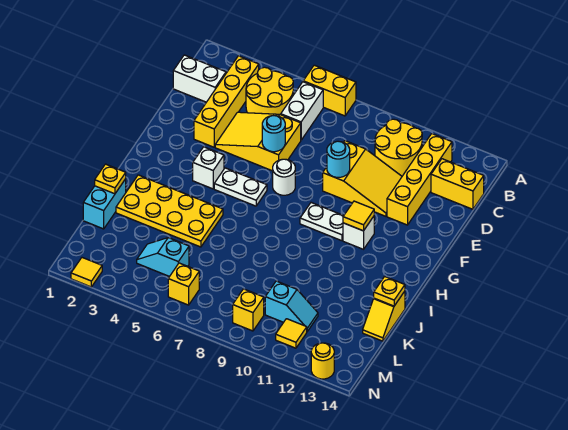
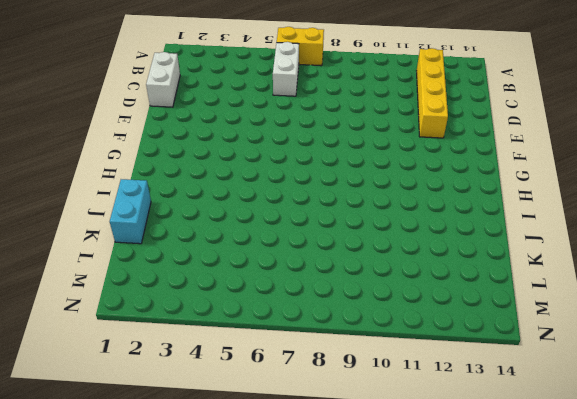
white brick C1:D1 level 1 -> white brick C1:C2 level 1
none -> yellow brick B3:E3 level 1
none -> yellow round brick B4:C5 level 1
none -> yellow round brick B10:C11 level 1
none -> yellow brick C13:C14 level 1

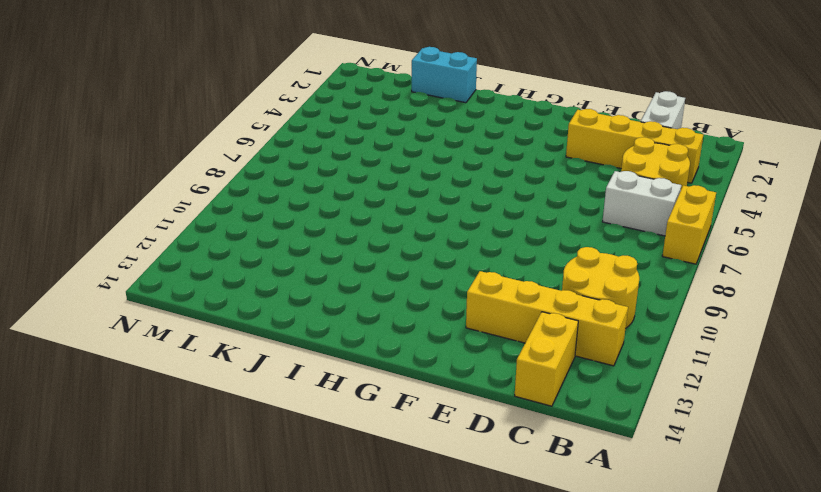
none -> yellow slope D4:E6 level 1 top 6
none -> yellow slope D9:E11 level 1 top 9
none -> white round brick F7 level 1
none -> white brick G4 level 1

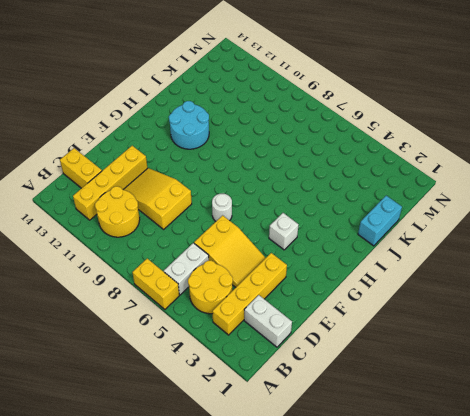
cyan round brick H11:I12 level 1 -> none
none -> white plate G5:G6 level 1
none -> white plate G9:G10 level 1
none -> white brick G11 level 1
none -> yellow plate I2:J5 level 1

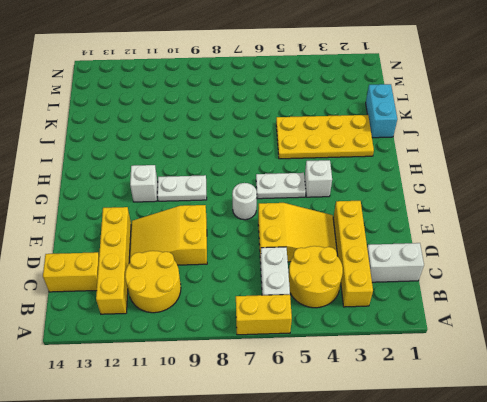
none -> yellow slope J14:K14 level 1 top J
none -> cyan slope L4:L5 level 1 top 5
none -> cyan slope L10:L11 level 1 top 10
none -> yellow brick M6 level 1

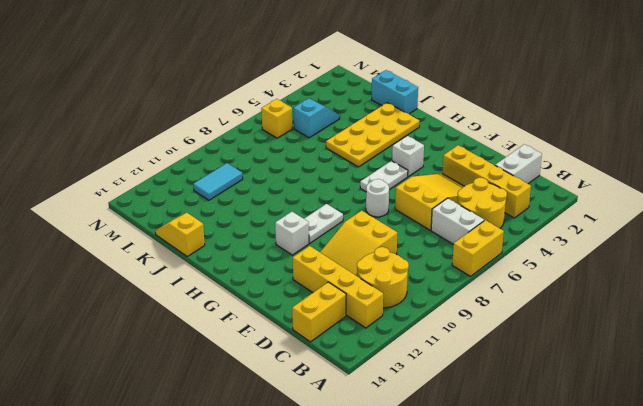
cyan tile L10:L11 level 1 -> cyan slope L10:L11 level 1 top 10
none -> yellow brick M9 level 1
none -> yellow tile M11 level 1
none -> yellow tile N2 level 1
none -> yellow round brick N13 level 1

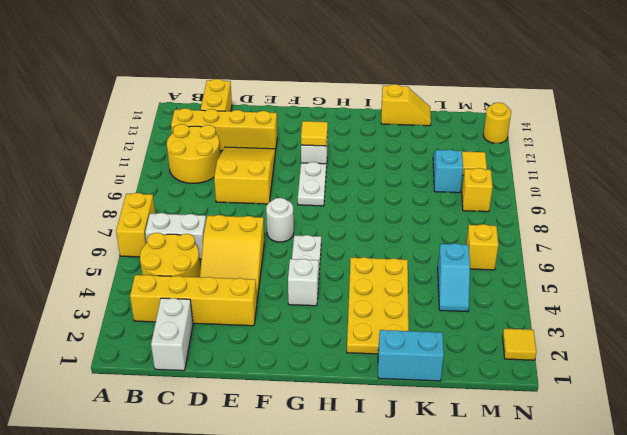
none -> cyan round brick E6 level 2
none -> cyan round brick E9 level 2
none -> yellow plate J1 level 2
none -> yellow plate J14 level 2

